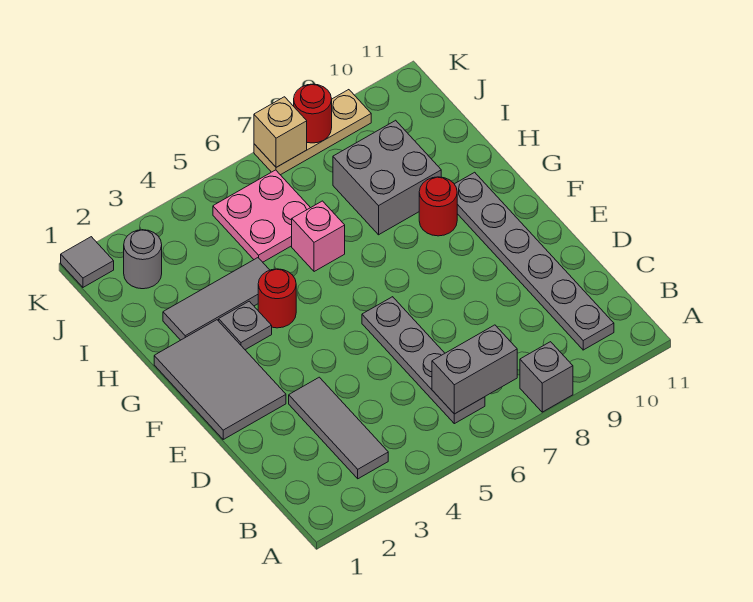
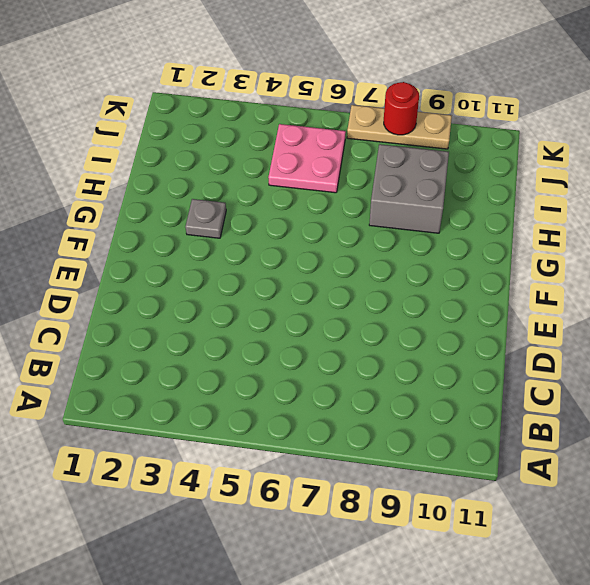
none -> grey brick A8 level 1
none -> grey tile B3:D3 level 1
none -> grey plate B6:E6 level 1

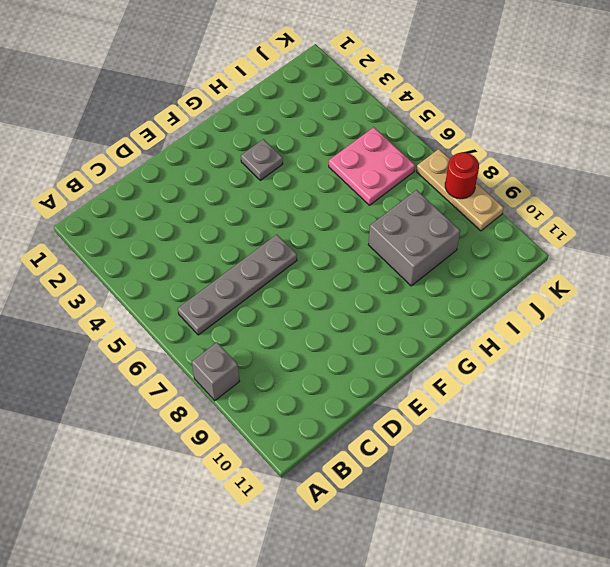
none -> grey tile B3:D3 level 1
none -> grey plate B10:G10 level 1
none -> grey tile E1:G2 level 1

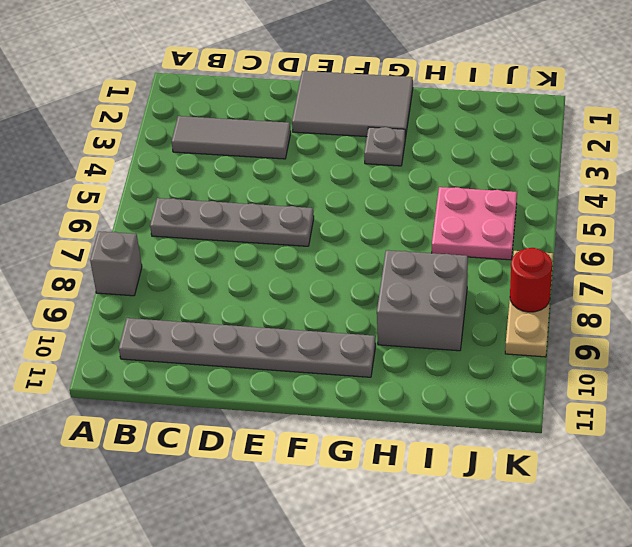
none -> red round brick G4 level 1
none -> red round brick G9 level 1
none -> grey tile H2:H4 level 1

